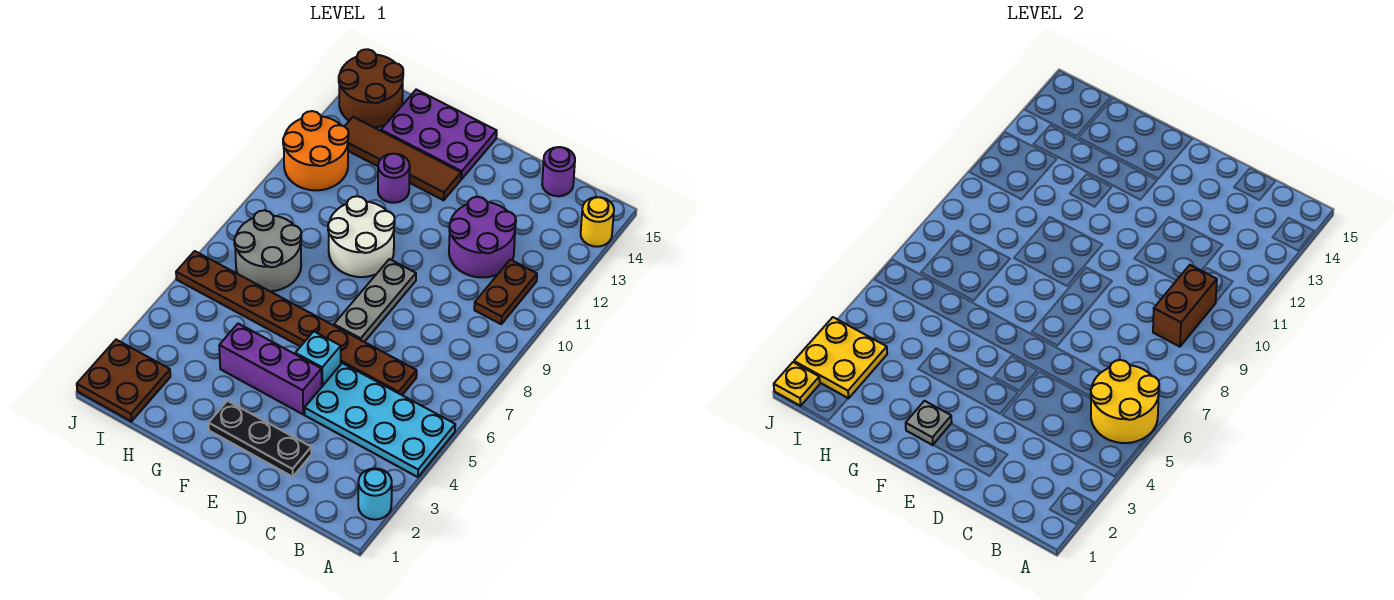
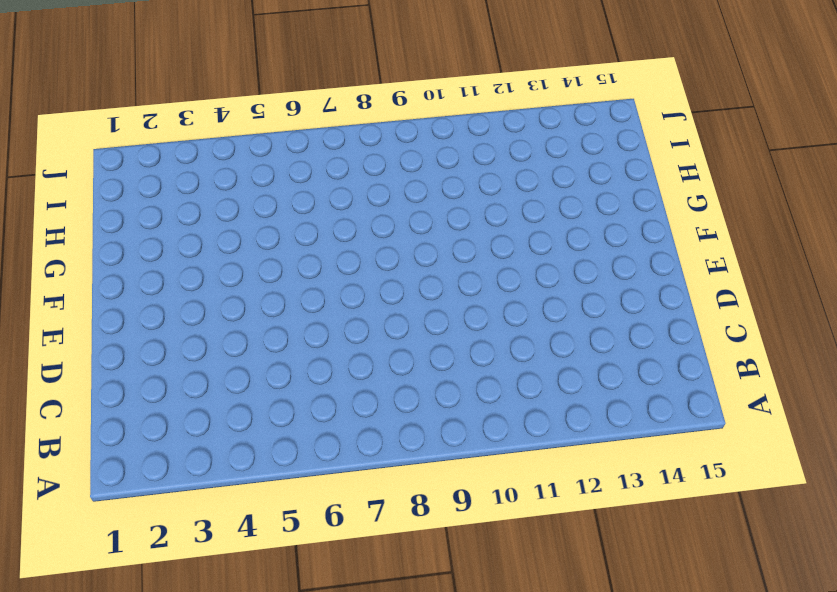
none -> cyan round brick A2 level 1
none -> cyan plate A4:D5 level 1
none -> yellow round brick A14 level 1

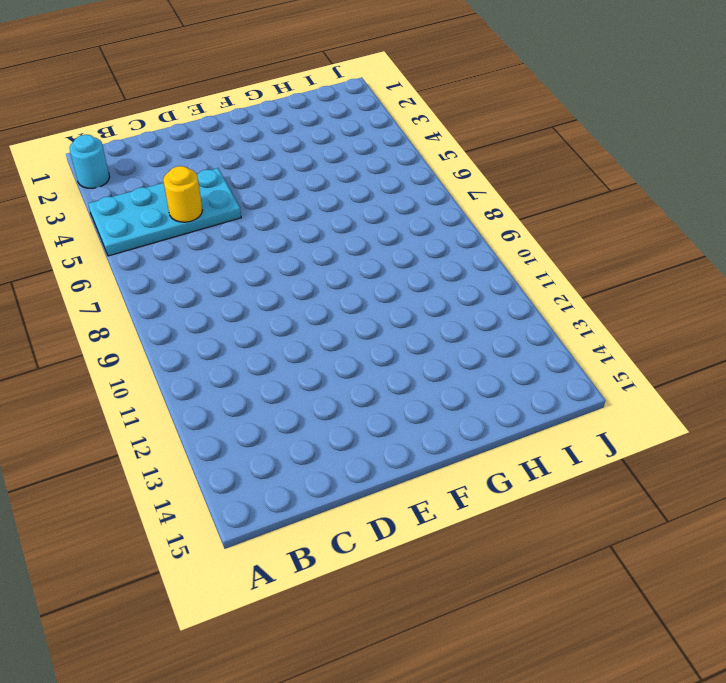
yellow round brick C5 level 2 -> yellow round brick A14 level 1
none -> brown plate B10:B11 level 1
none -> brown plate C6:J6 level 1
none -> purple round brick C11:D12 level 1

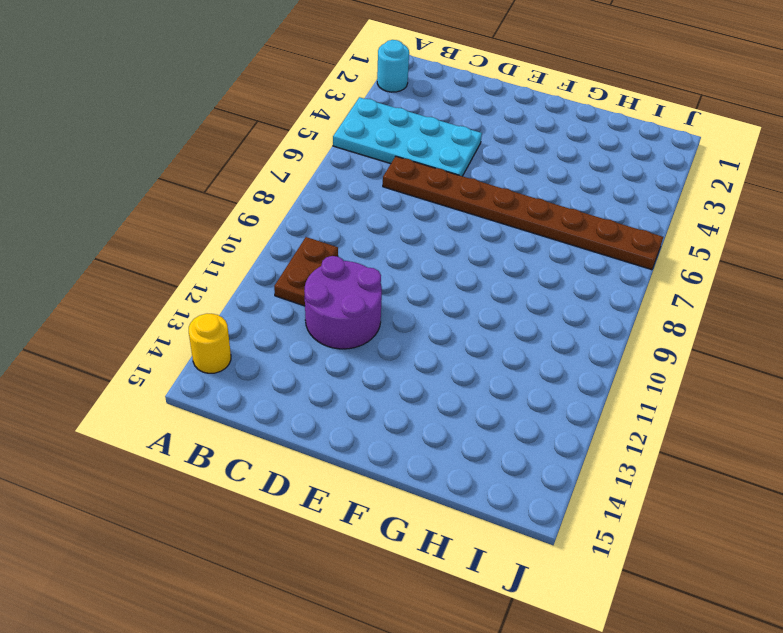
none -> purple round brick C15 level 1
none -> black plate D2:F2 level 1
none -> purple brick E4:G4 level 1

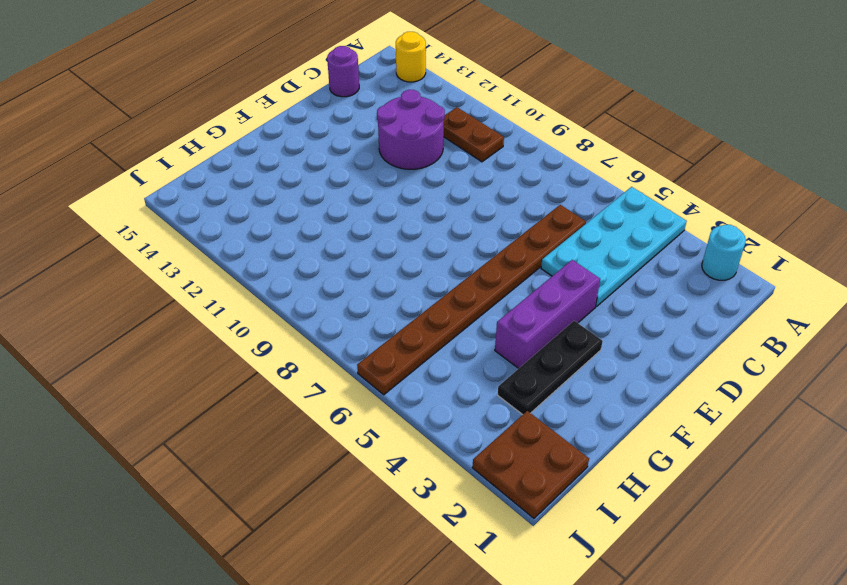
black plate F3:H3 level 1 -> black plate D2:F2 level 1
none -> cyan brick E5 level 1
none -> grey plate E7:E9 level 1
none -> white round brick F9:G10 level 1

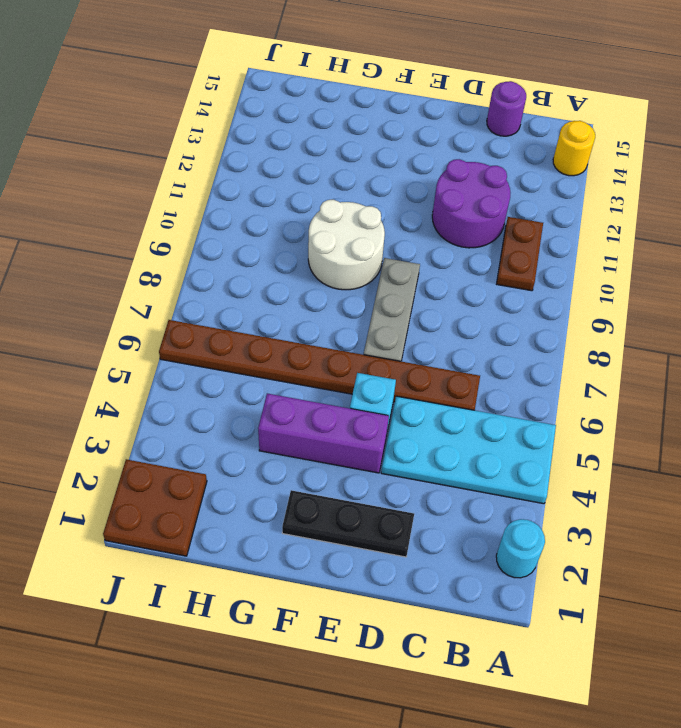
none -> brown tile F13:I13 level 1
none -> purple plate F14:H15 level 1
none -> purple round brick G12 level 1

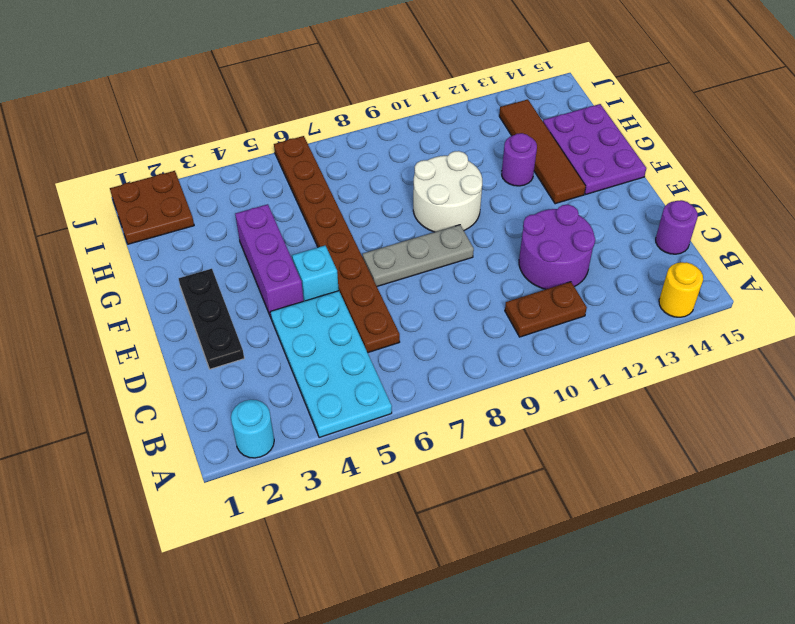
none -> grey round brick H7:I8 level 1
none -> orange round brick I11:J12 level 1
none -> brown round brick I14:J15 level 1

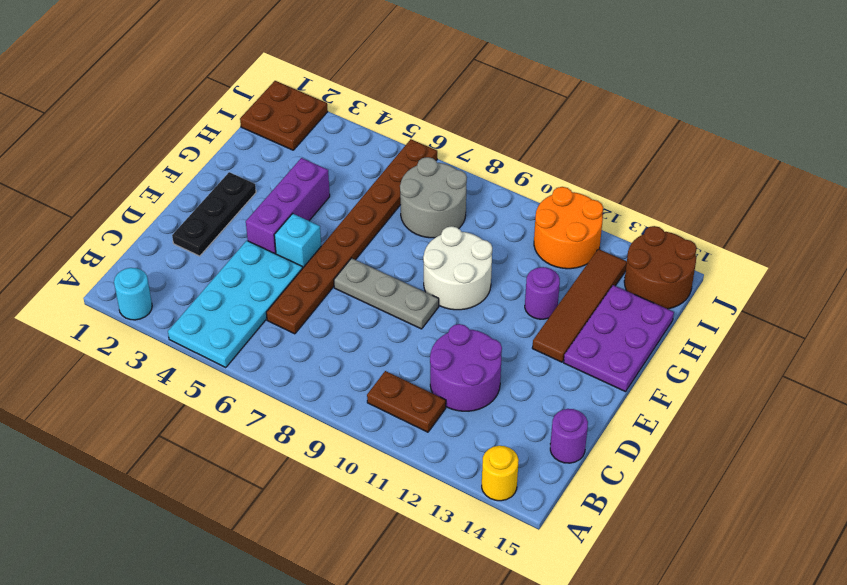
none -> yellow round brick A5:B6 level 2
none -> brown brick B9:B10 level 2
none -> grey plate F2 level 2

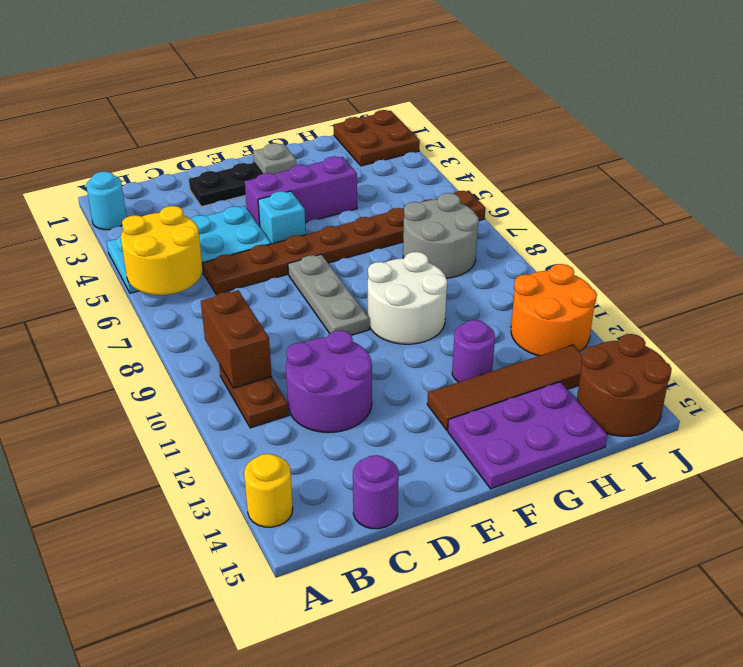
none -> yellow plate I2:J3 level 2
none -> yellow plate J1 level 2

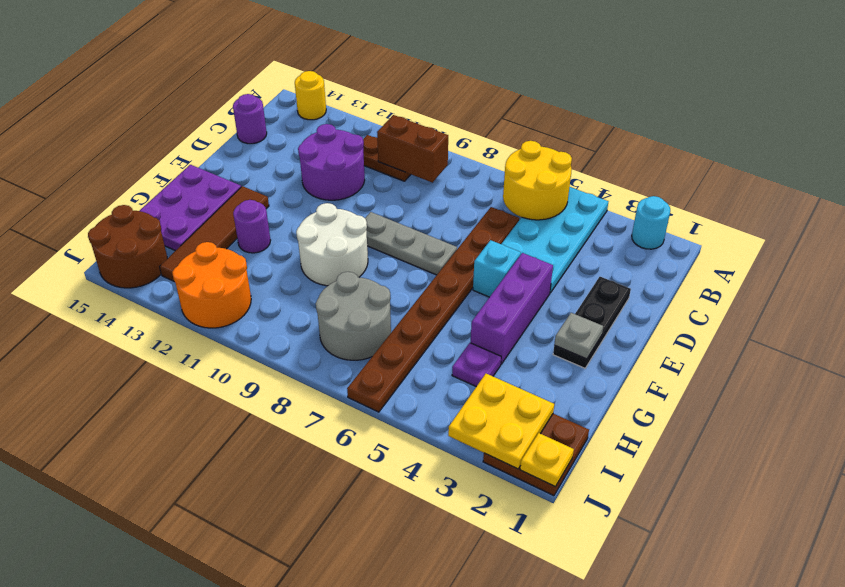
purple plate H4 level 1 -> none

